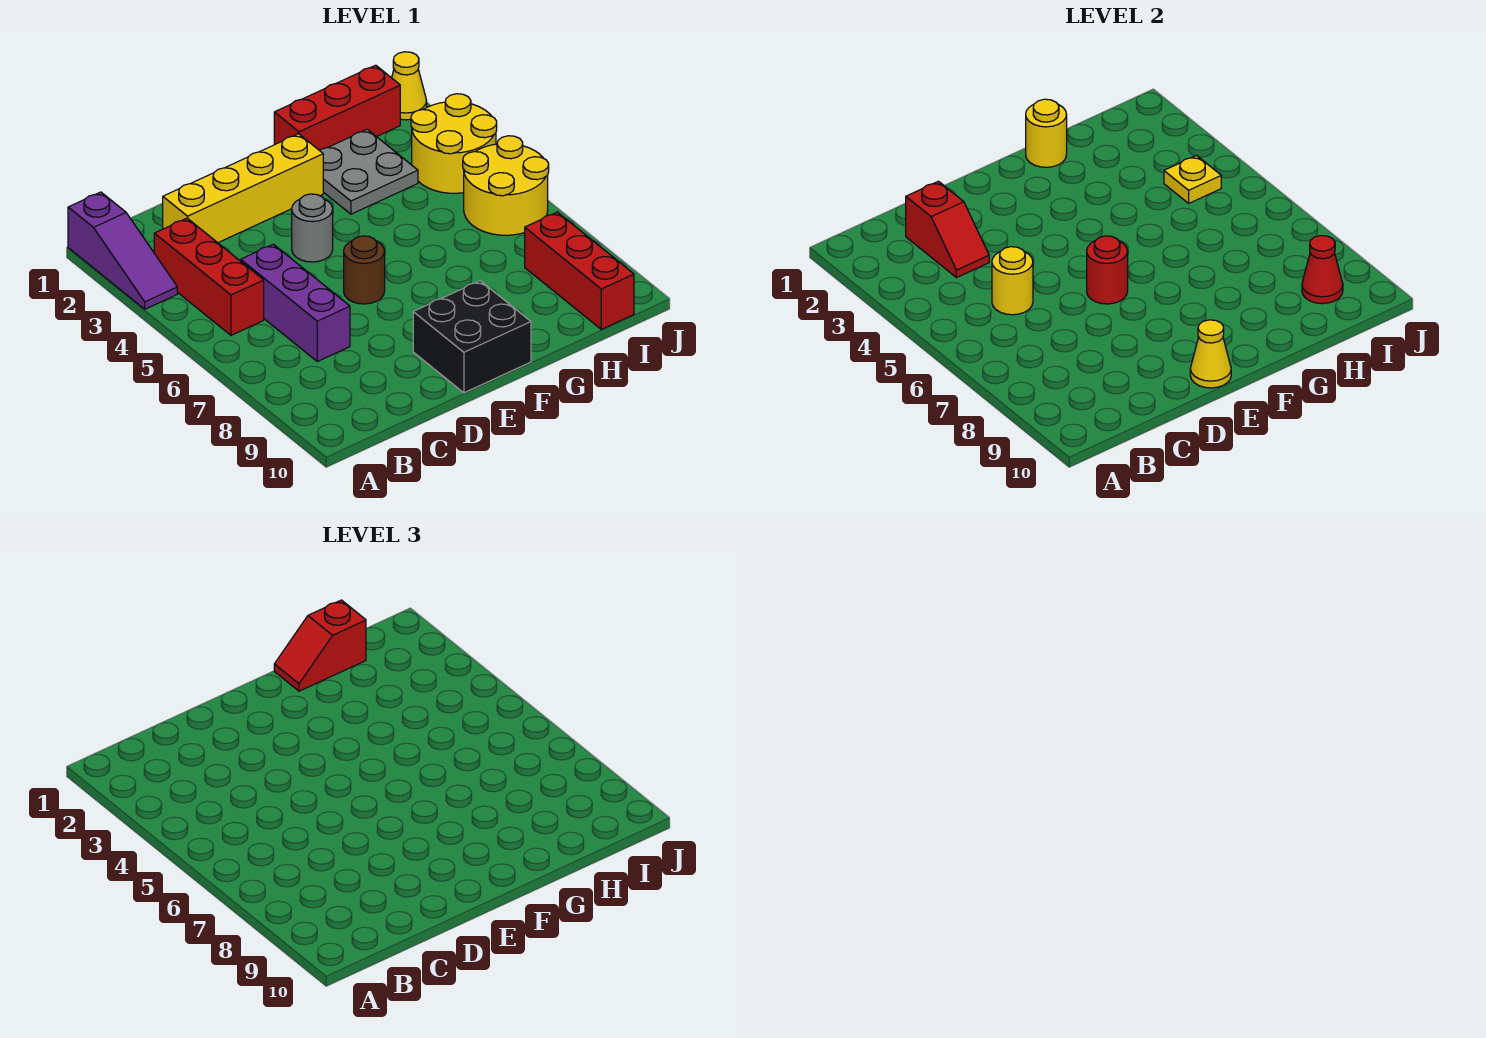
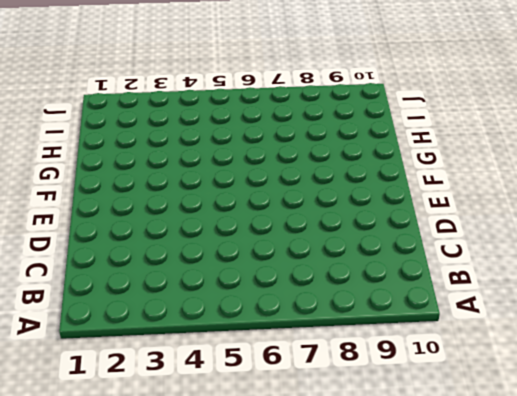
none -> purple slope A1:A3 level 1 top 1
none -> red brick B3:B5 level 1
none -> yellow brick C2:F2 level 1

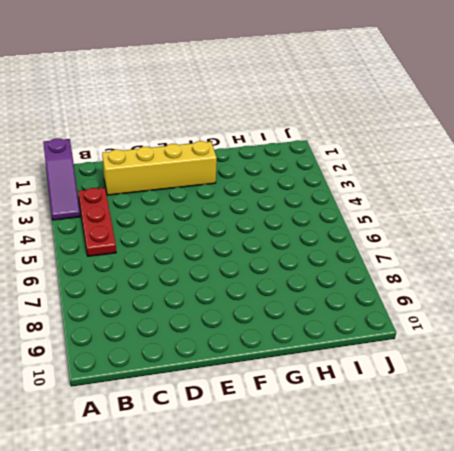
red plate B3:B5 level 1 -> red brick B3:B5 level 1
none -> purple brick C5:C7 level 1
none -> grey round brick E4 level 1
none -> brown round brick E6 level 1

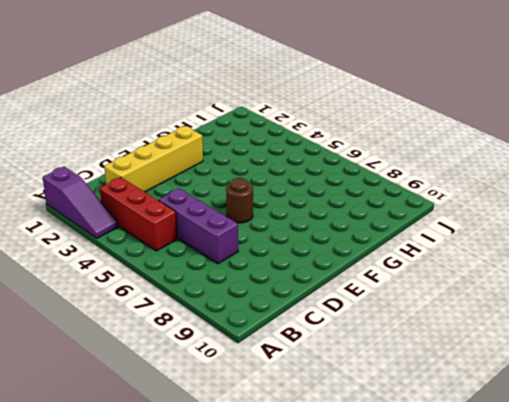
none -> grey round brick E4 level 1
none -> black brick E9:F10 level 1
none -> red brick G1:I1 level 1

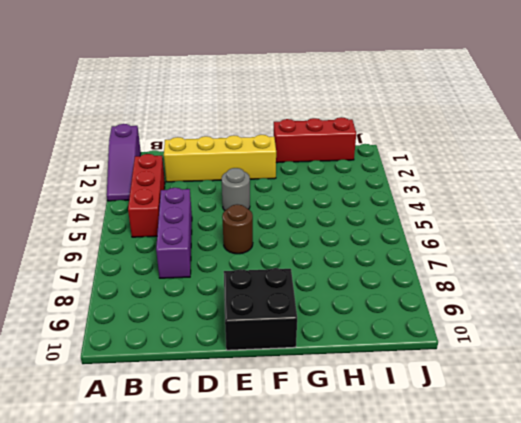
none -> grey plate G2:H3 level 1
none -> yellow round brick I3:J4 level 1
none -> yellow round brick I5:J6 level 1

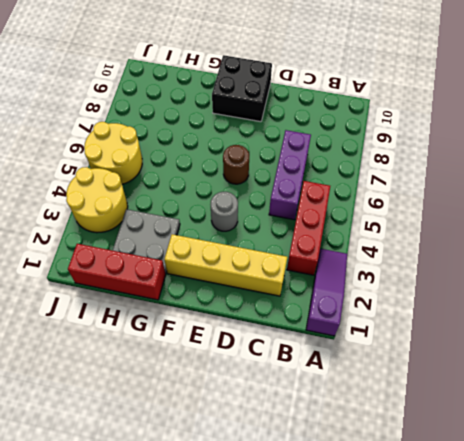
none -> red brick I8:I10 level 1
none -> yellow cone J1 level 1
none -> red slope C2:C3 level 2 top 2

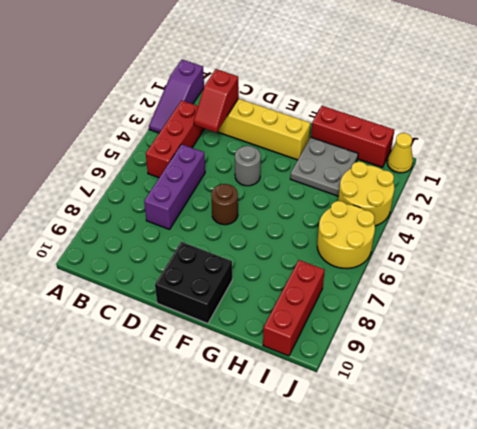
none -> yellow round brick C5 level 2
none -> red round brick E6 level 2
none -> yellow cone E10 level 2

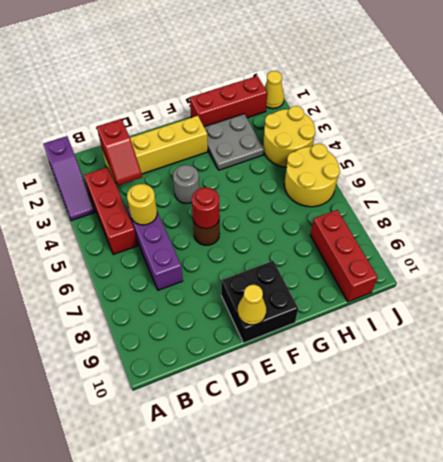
none -> yellow round brick G1 level 2
none -> yellow plate I4 level 2
none -> red cone I9 level 2

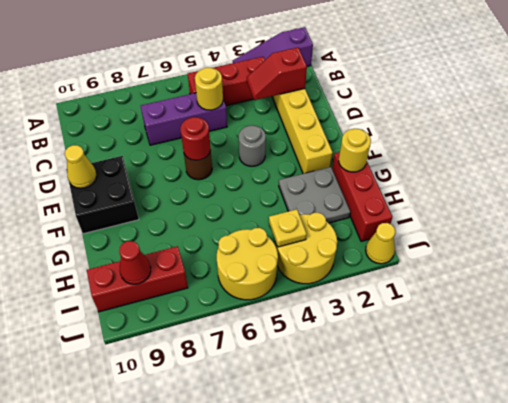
none -> red slope G1:H1 level 3 top H

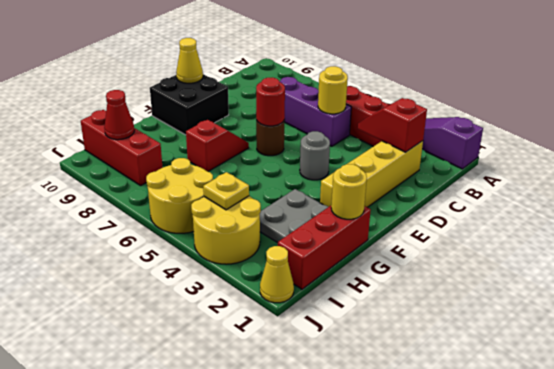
red slope F7:G7 level 1 top G -> red slope G1:H1 level 3 top H

